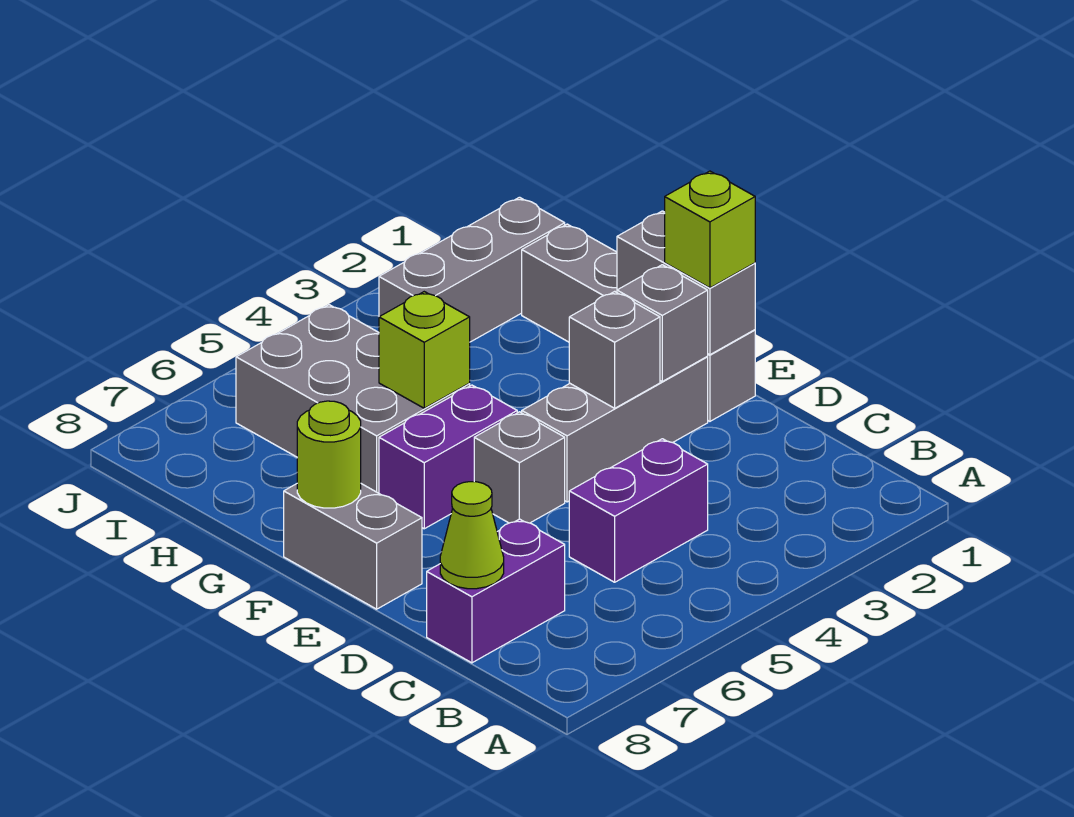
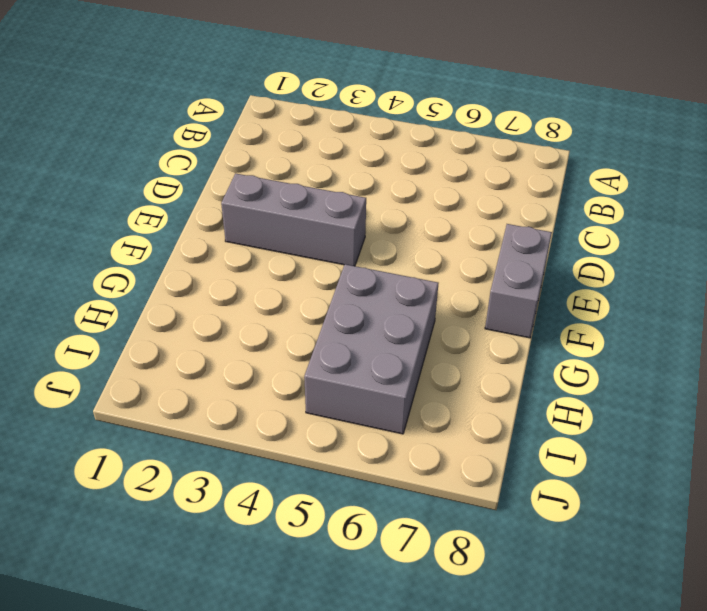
none -> purple brick C4:C5 level 1
none -> purple brick C7:C8 level 1
none -> grey brick E1:H1 level 1

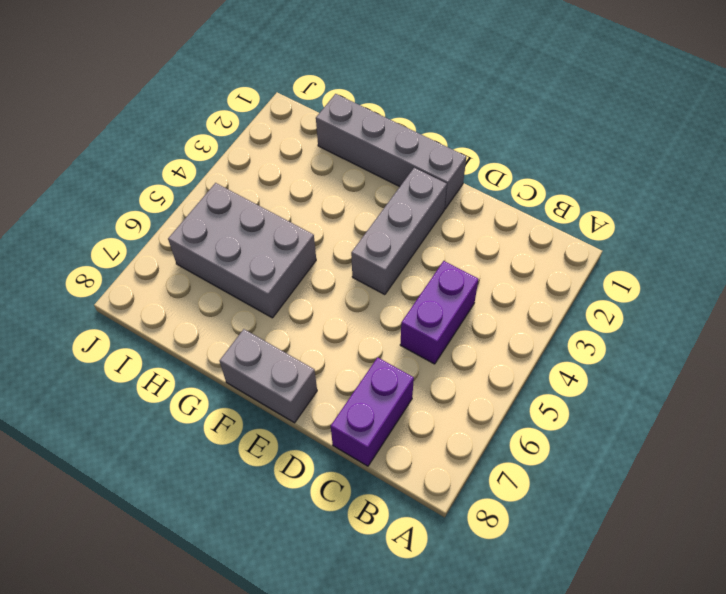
none -> grey brick E5 level 1
none -> purple brick F5:F6 level 1
none -> grey brick I1:I3 level 1

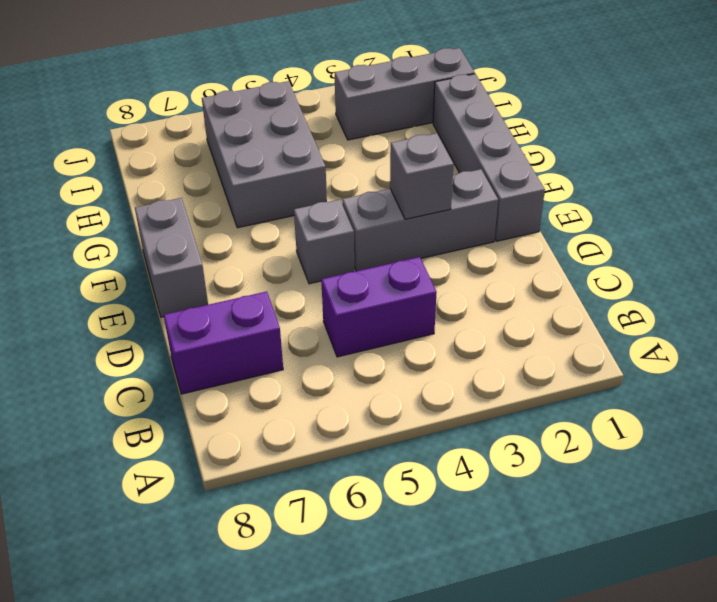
none -> purple brick F5:F6 level 1
none -> lime cone C8 level 2
none -> grey brick E1:F1 level 2

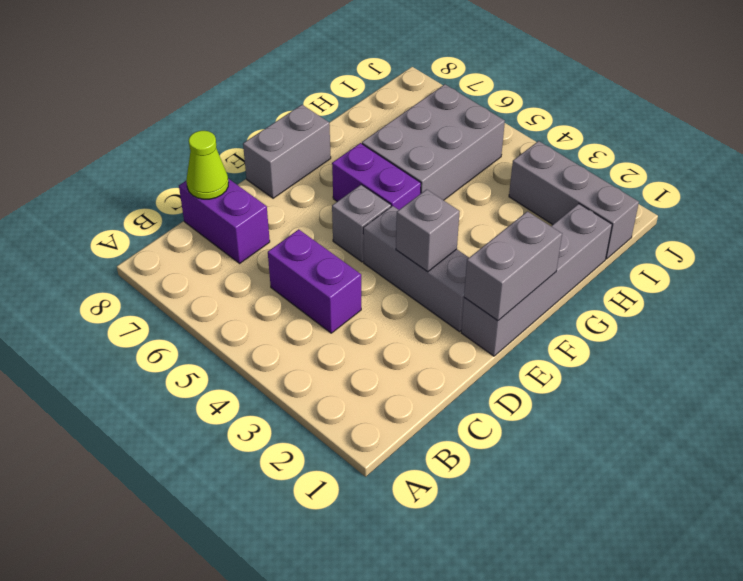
none -> grey brick E2 level 2
none -> lime round brick F8 level 2
none -> lime brick G5 level 2

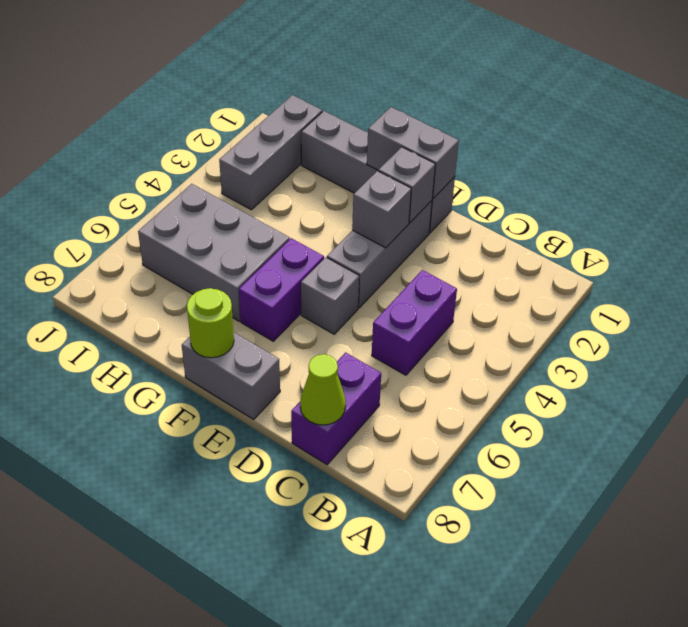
none -> lime brick G5 level 2
none -> lime brick E1 level 3

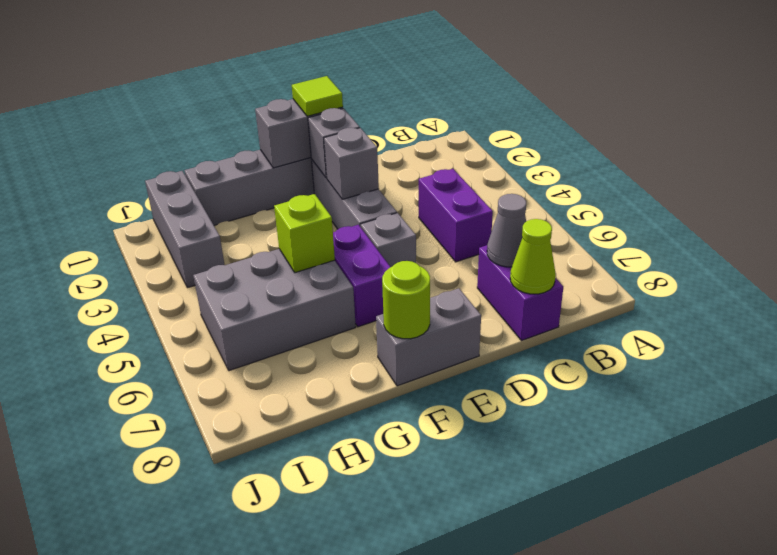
grey cone C7 level 2 -> none
lime tile E1 level 3 -> lime brick E1 level 3

